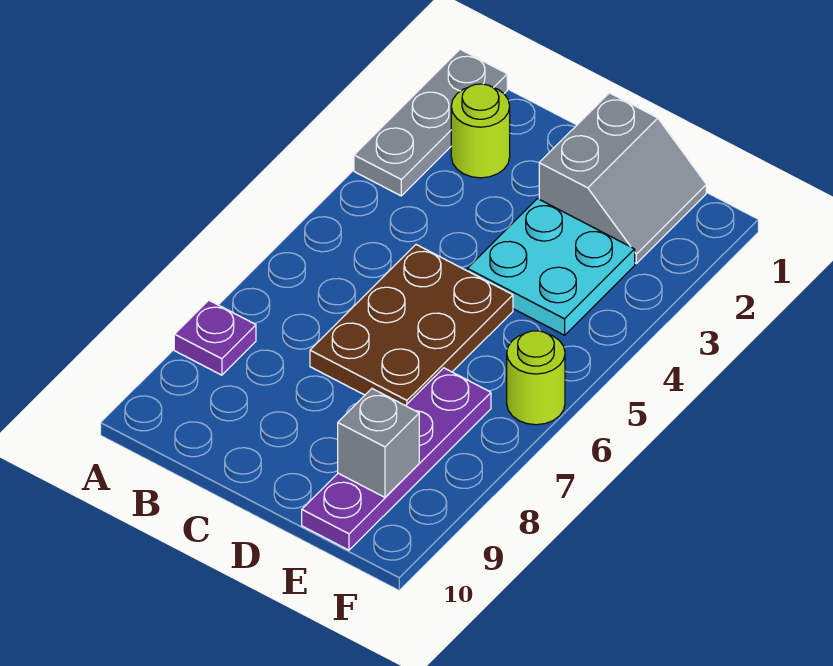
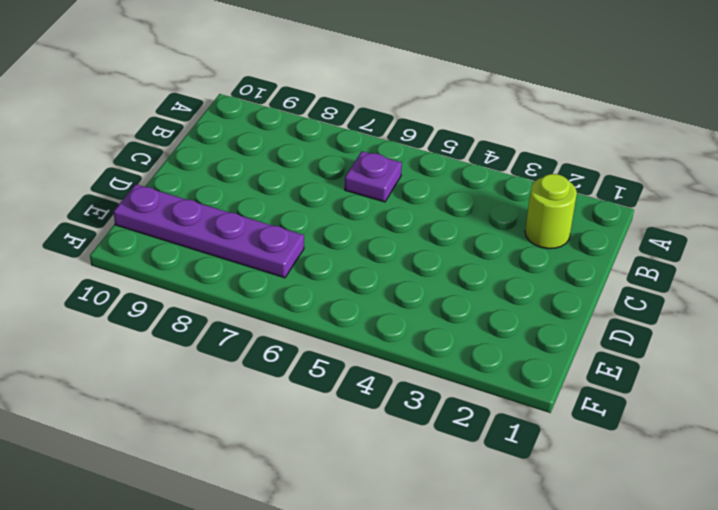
purple plate B6 level 1 -> purple plate A8 level 1
none -> grey plate A1:A3 level 1
none -> brown plate C5:D7 level 1

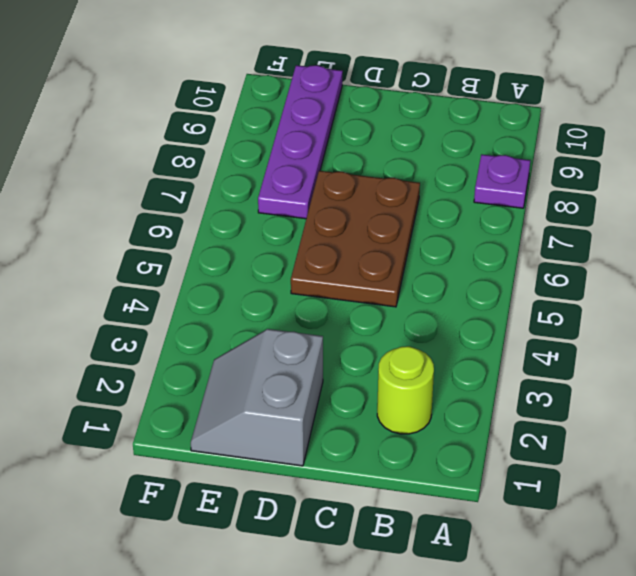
none -> grey plate A1:A3 level 1
none -> cyan plate D3:E4 level 1

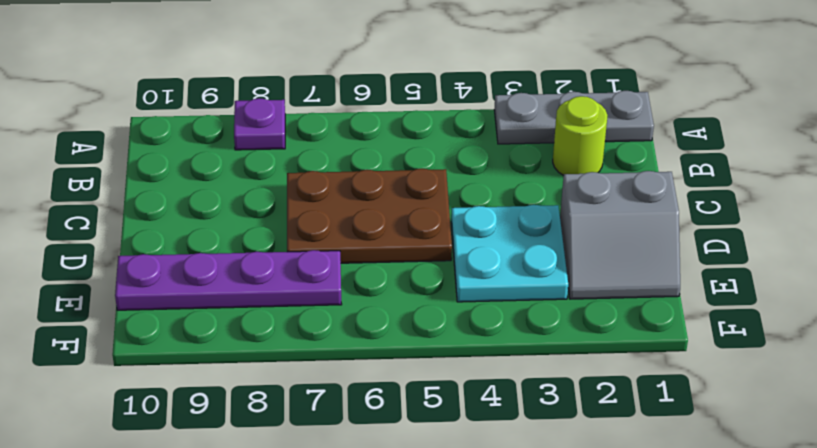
none -> lime round brick F6 level 1
none -> grey brick E9 level 2

